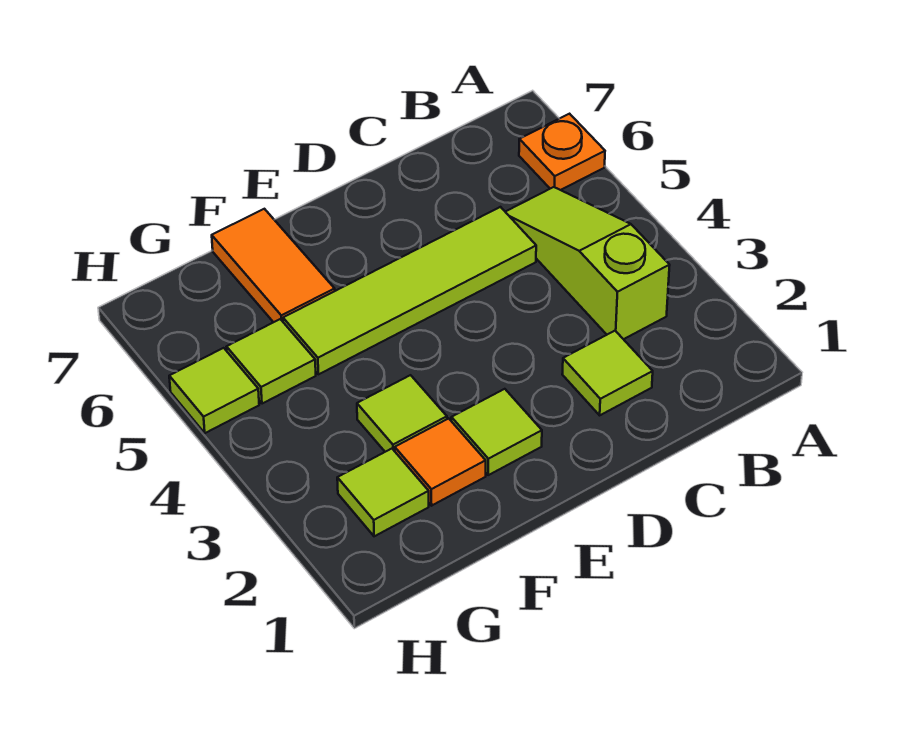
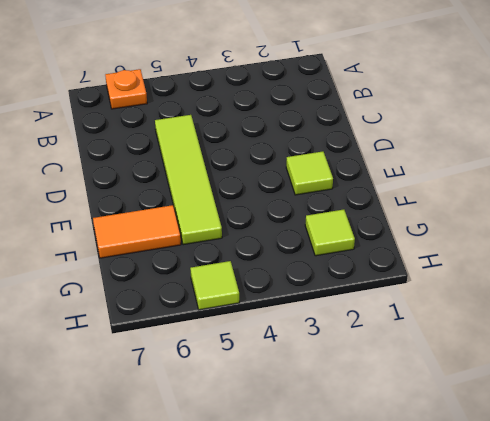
none -> lime slope B3:B5 level 1 top 3
none -> lime tile C2 level 1

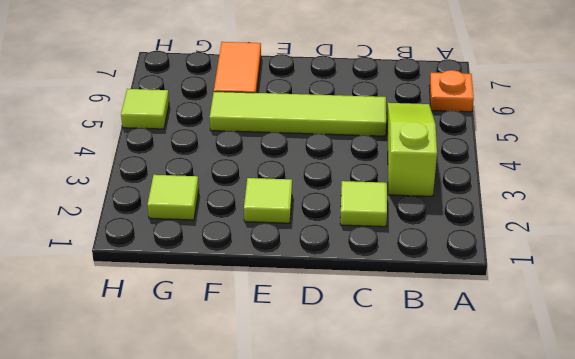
none -> orange tile F2 level 1
none -> lime tile F3 level 1

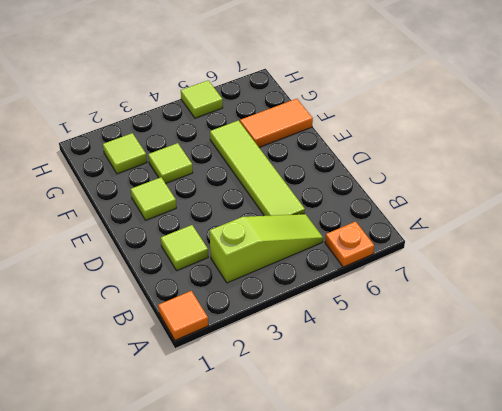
orange tile A1 level 1 -> orange tile F2 level 1
none -> lime tile G5 level 1

